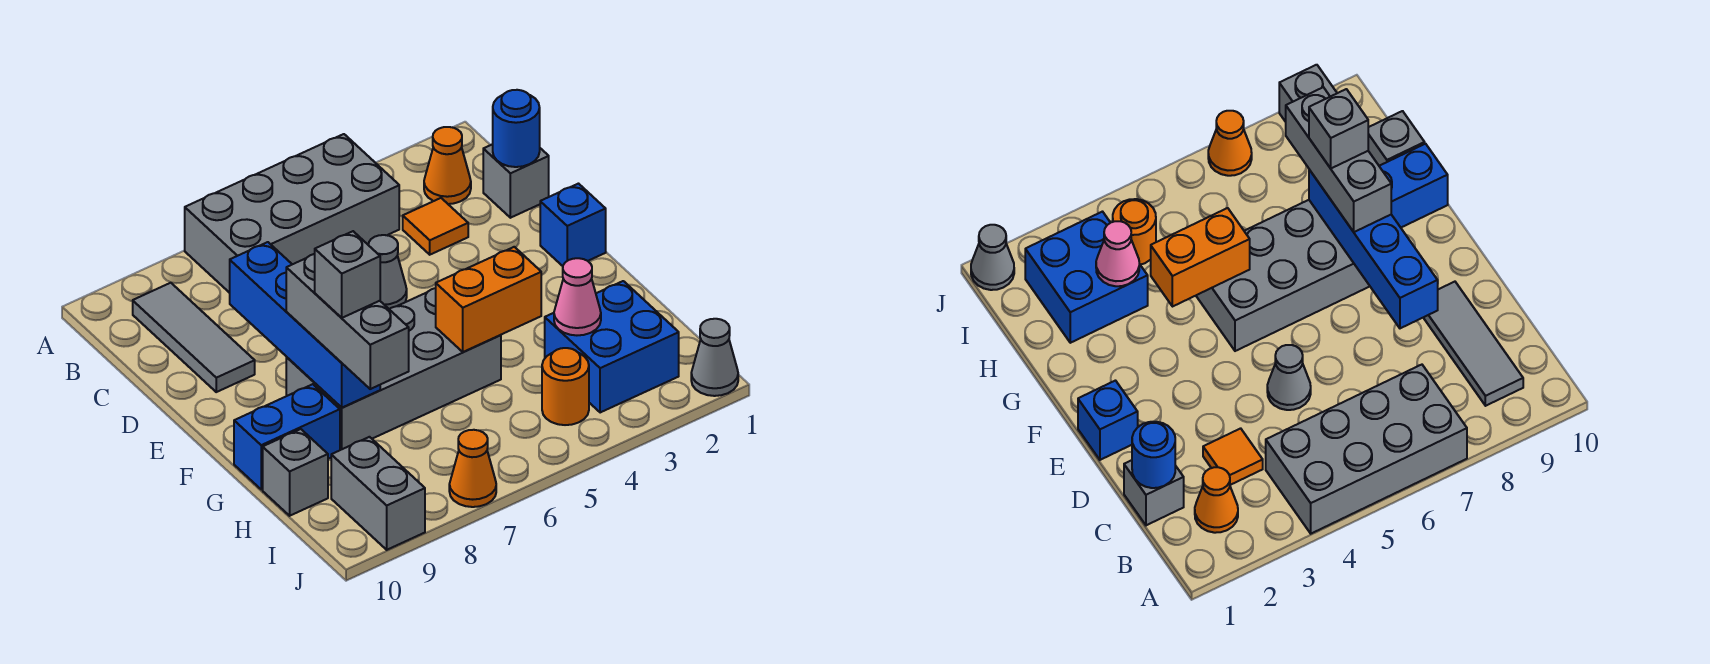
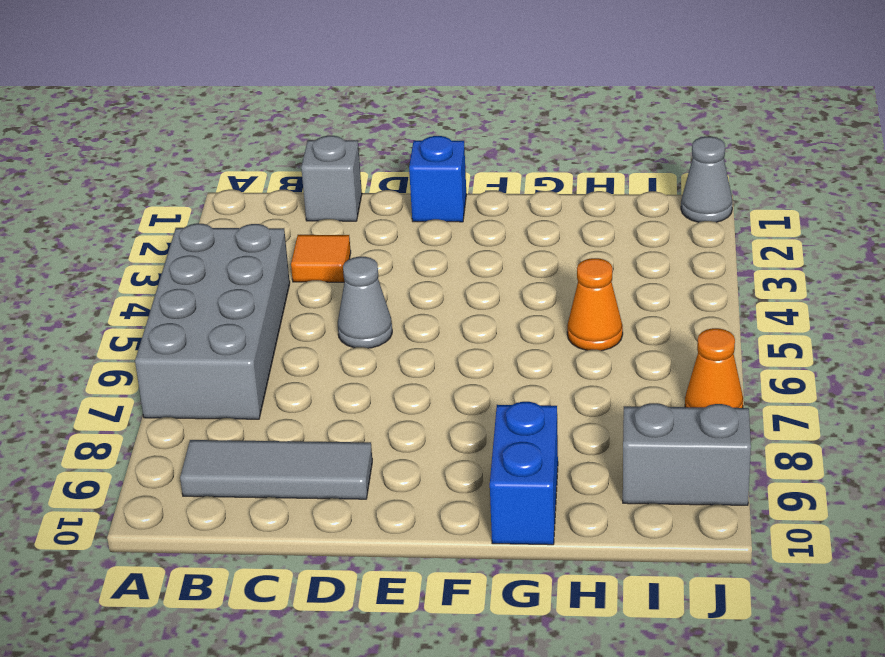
orange cone H5 level 1 -> orange cone B2 level 1
none -> grey brick F5:G8 level 1
none -> blue brick H2:I3 level 1
none -> grey brick H10 level 1

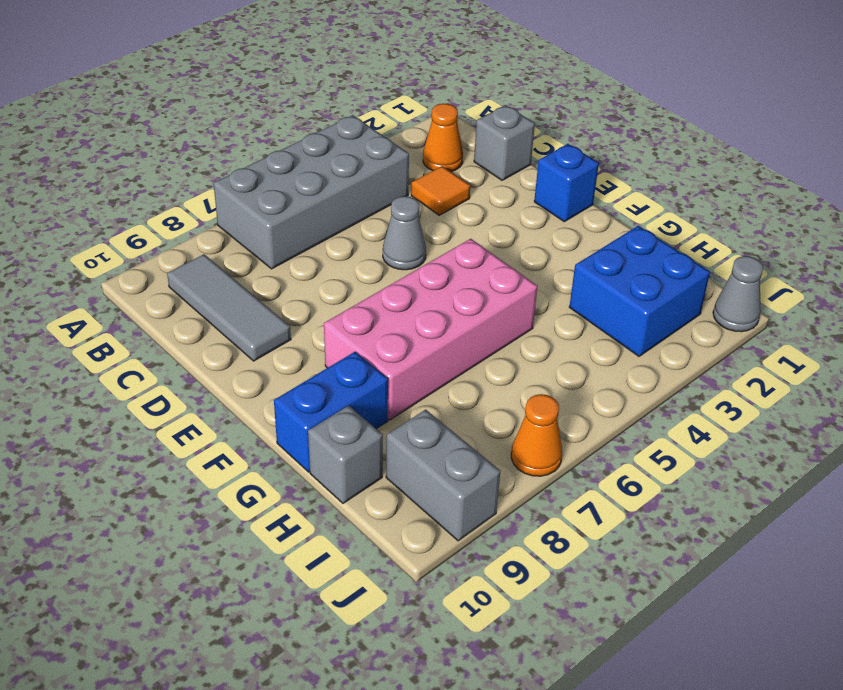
pink brick F5:G8 level 1 -> grey brick F5:G8 level 1
none -> orange round brick I4 level 1
none -> blue round brick C1 level 2
none -> blue brick D8:G8 level 2

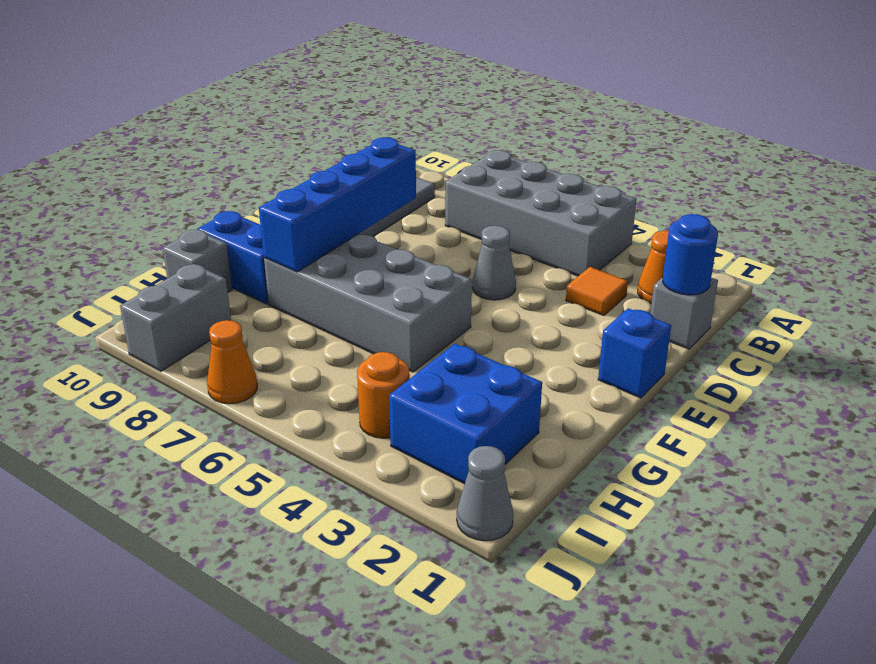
none -> orange brick G4:G5 level 2
none -> pink cone H3 level 2
none -> grey brick F8:H8 level 3

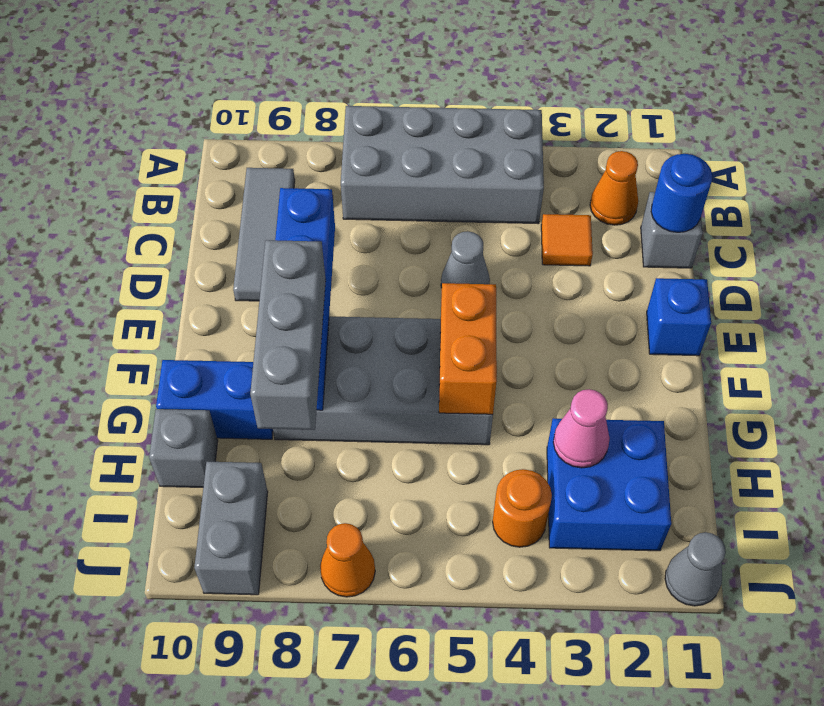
orange brick F5:G5 level 2 -> orange brick G4:G5 level 2
none -> grey brick G8 level 4

